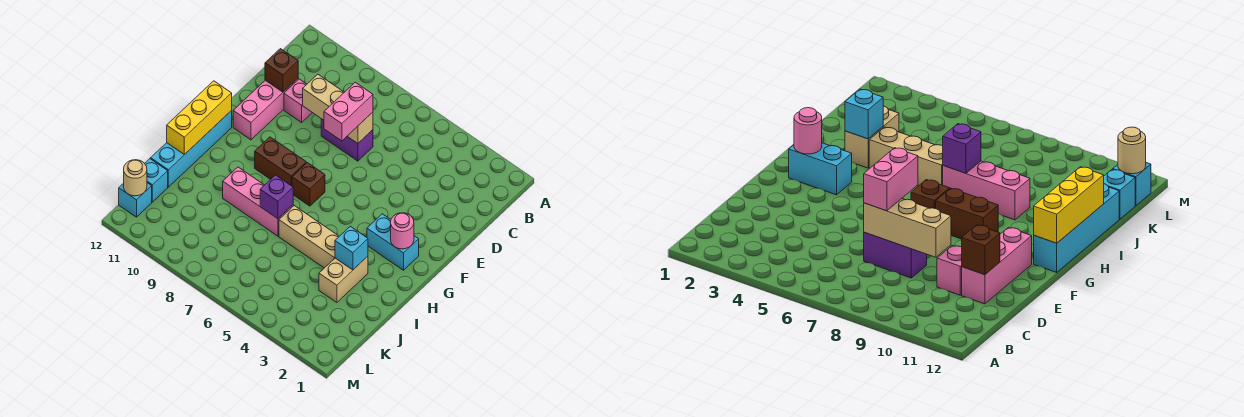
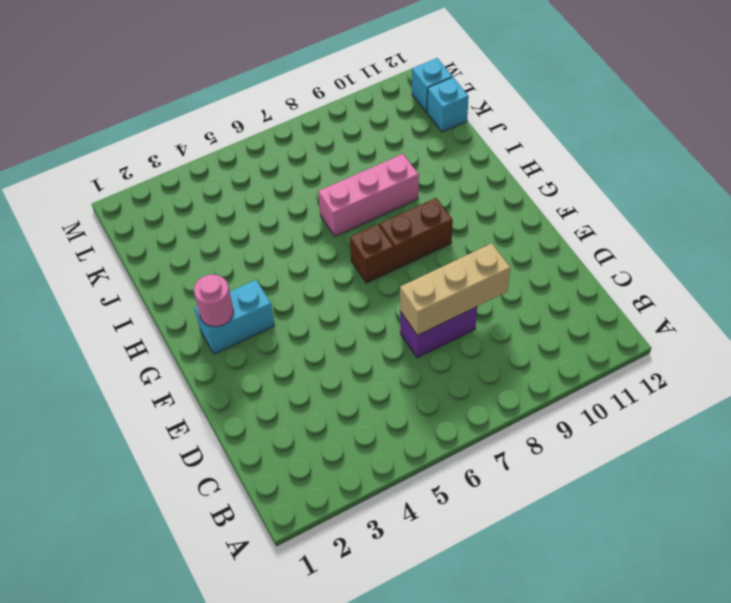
none -> pink brick D10 level 1
none -> pink brick D11:F11 level 1
none -> cyan brick G12:J12 level 1

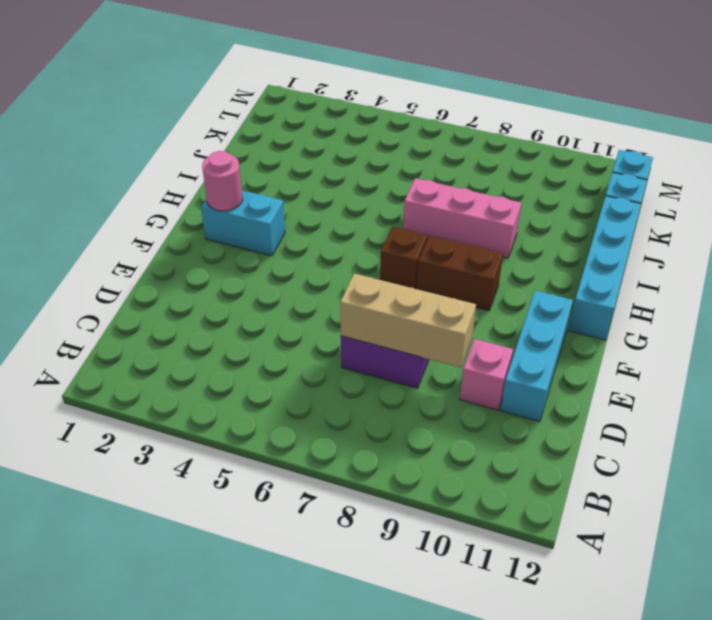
cyan brick D11:F11 level 1 -> pink brick D11:F11 level 1
none -> tan brick I3:J3 level 1
none -> tan brick I4:I6 level 1
none -> brown brick D11 level 2

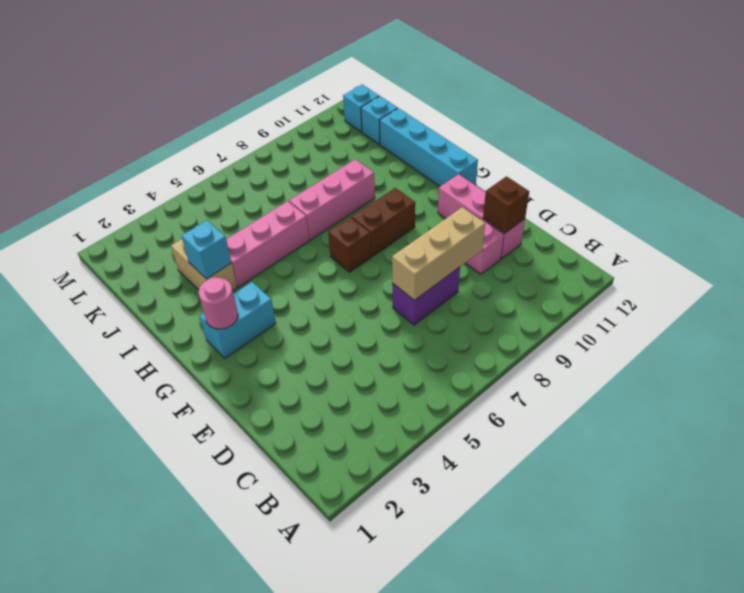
pink brick I4:I6 level 1 -> tan brick I4:I6 level 1
none -> yellow brick G12:I12 level 2
none -> purple brick I7 level 2
none -> tan round brick L12 level 2

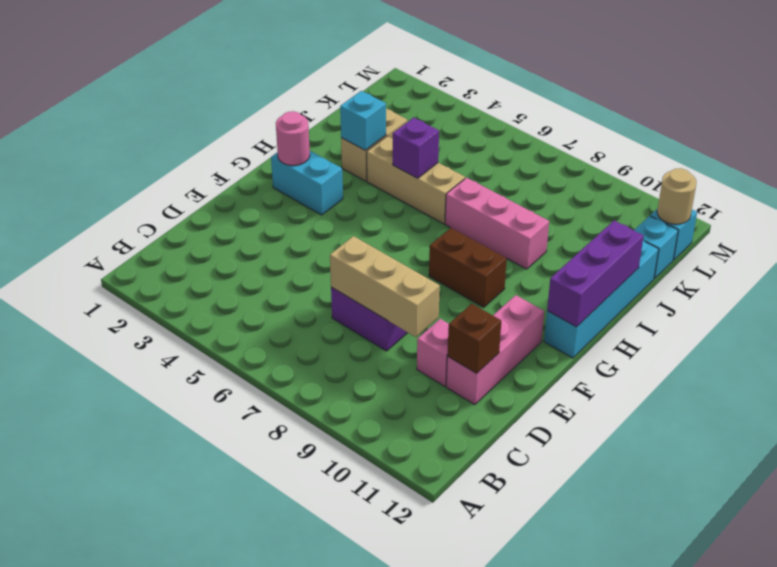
purple brick G12:I12 level 2 -> yellow brick G12:I12 level 2
purple brick I5 level 2 -> purple brick I7 level 2
none -> brown brick G7 level 1
none -> pink brick D7:E7 level 3

